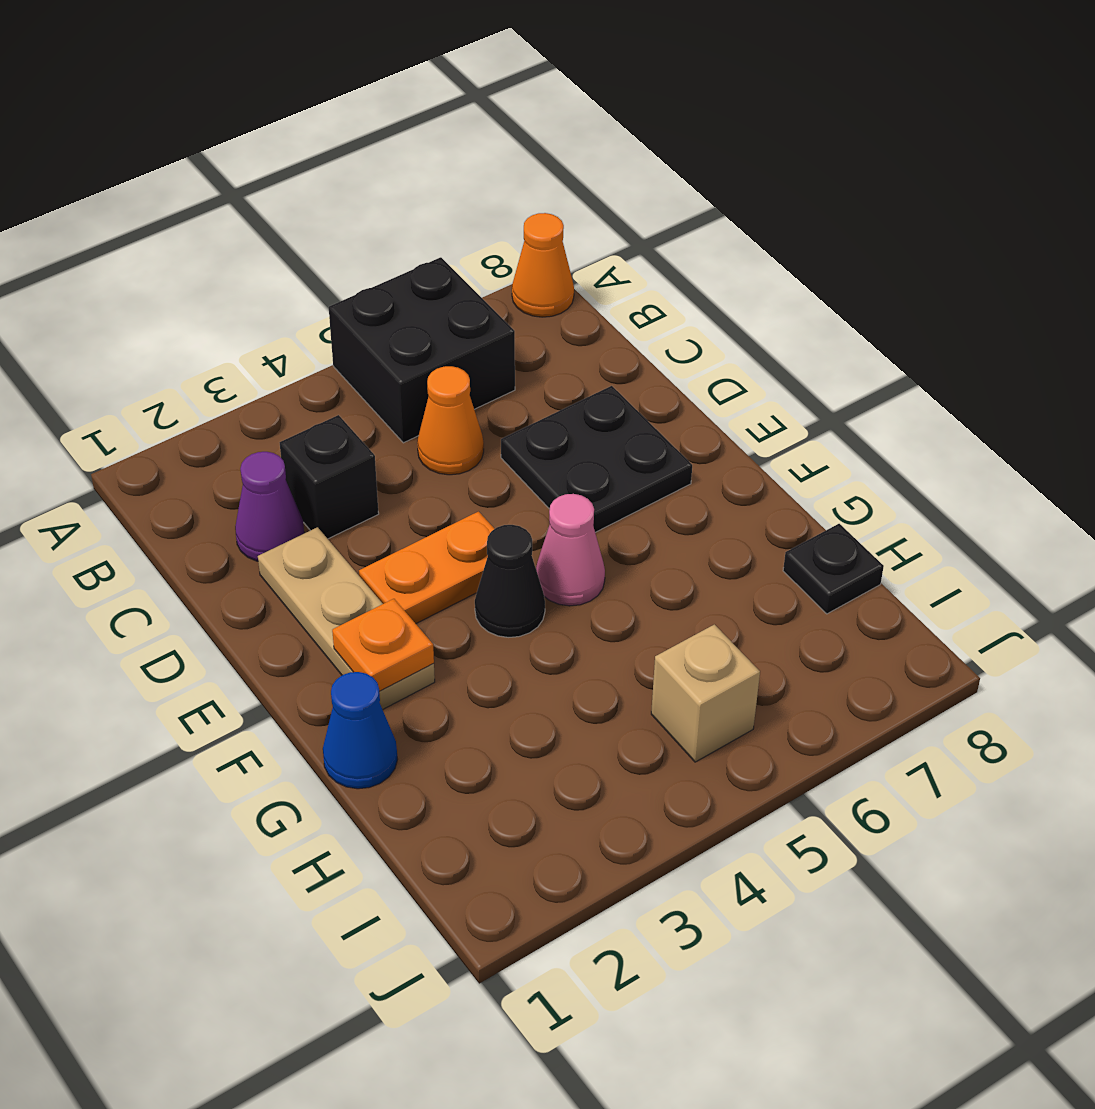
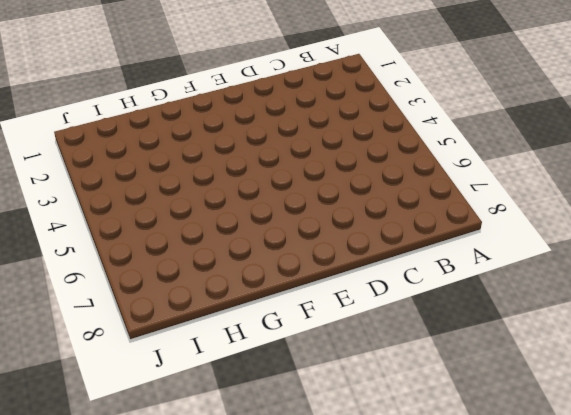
none -> black brick A5:B6 level 1
none -> orange cone A8 level 1
none -> purple cone C2 level 1

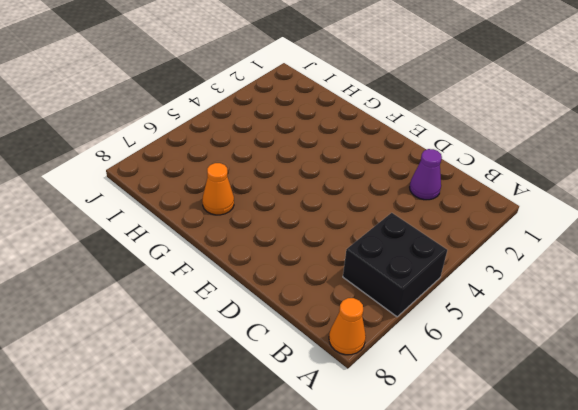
orange cone G7 level 1 -> orange cone C5 level 1
none -> black brick C3 level 1
none -> tan plate D2:F2 level 1
none -> black plate D6:E7 level 1

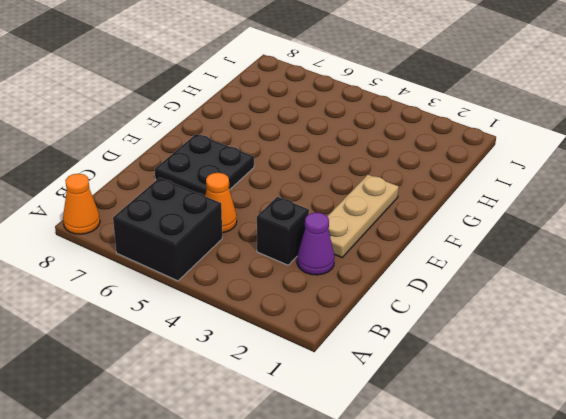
none -> orange plate E3:E4 level 1
none -> black cone F4 level 1
none -> pink cone F5 level 1

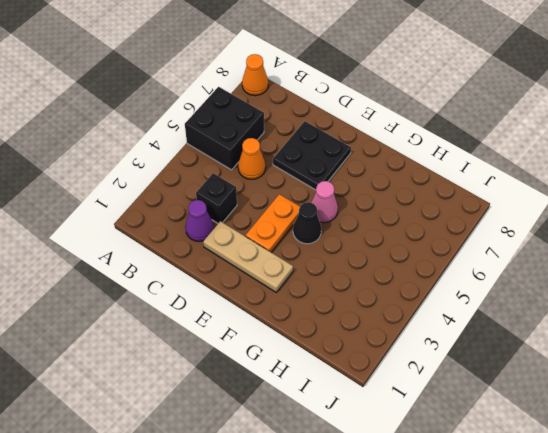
none -> blue cone G1 level 1
none -> black plate H8 level 1
none -> tan brick I5 level 1

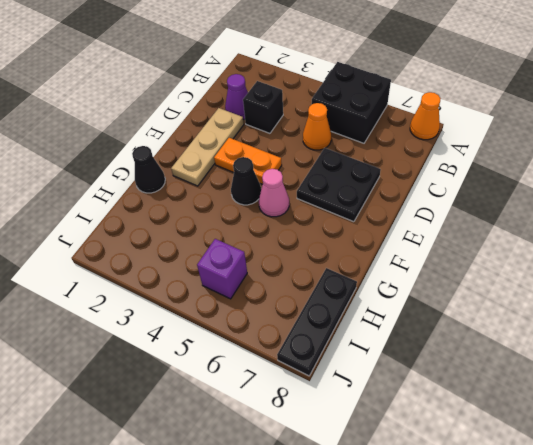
black cone G1 level 1 -> blue cone G1 level 1
black plate H8:J8 level 1 -> black plate H8 level 1
purple brick I5 level 1 -> tan brick I5 level 1
none -> orange plate F2 level 2

